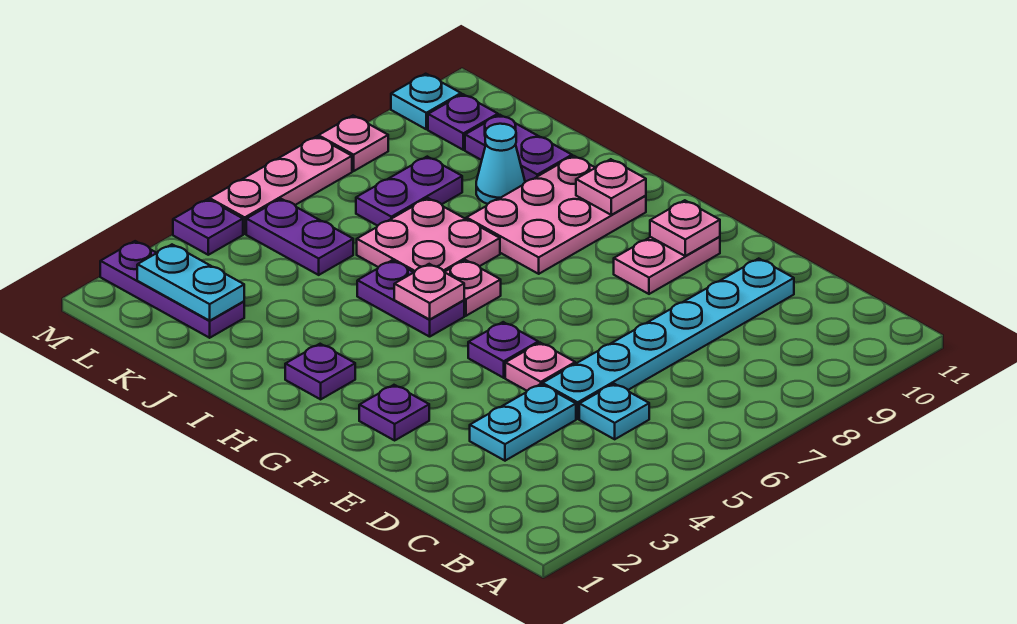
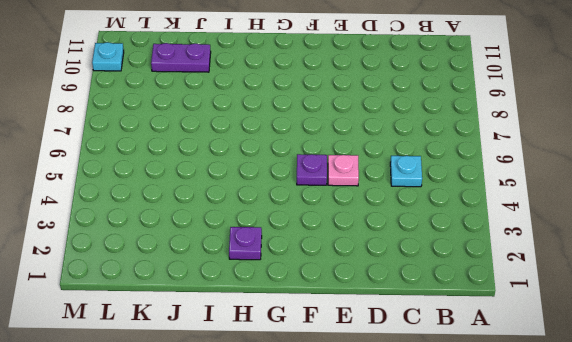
none -> cyan plate D3:D4 level 1
none -> cyan plate D5:D10 level 1
none -> purple plate F2 level 1

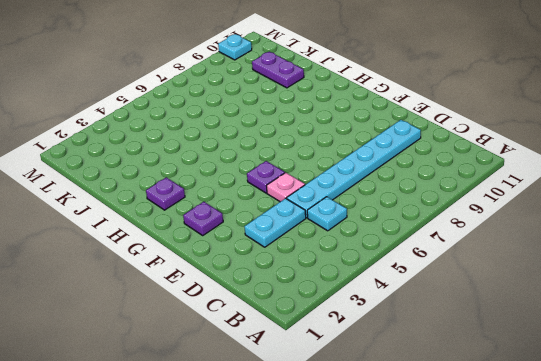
none -> pink plate F9:F10 level 1
none -> purple plate H5:I5 level 1
none -> pink plate H6 level 1

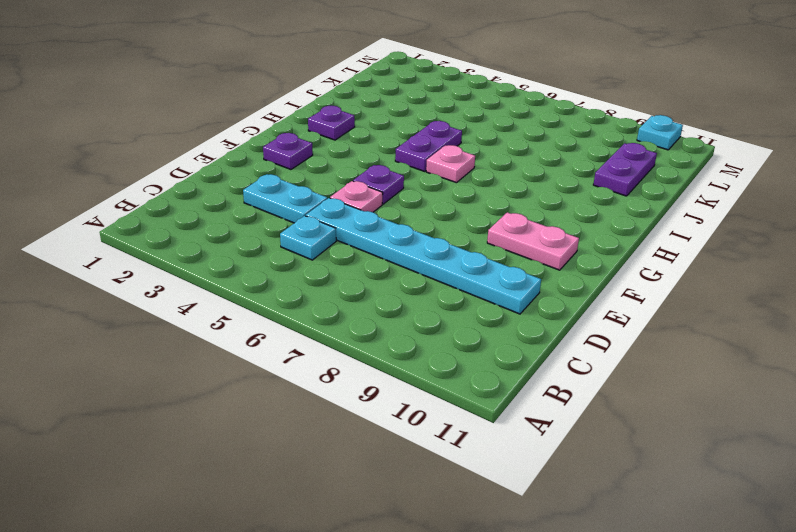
none -> pink plate H8:I10 level 1
none -> pink plate I6:J7 level 1
none -> cyan cone J9 level 1

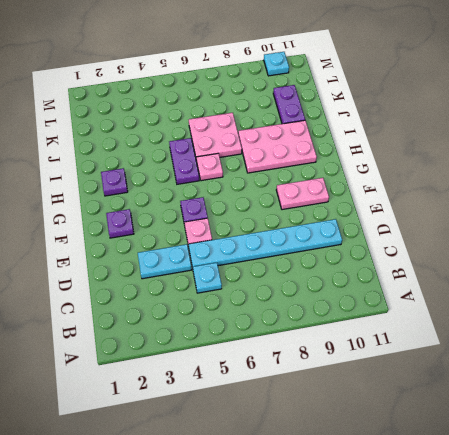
none -> cyan cone J9 level 1
none -> purple plate K2:M2 level 1
none -> purple plate K5:L5 level 1

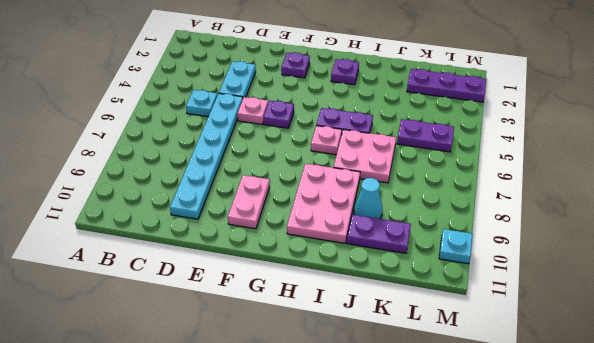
none -> purple plate K7:K8 level 1
none -> purple plate L10 level 1
none -> purple plate M4 level 1

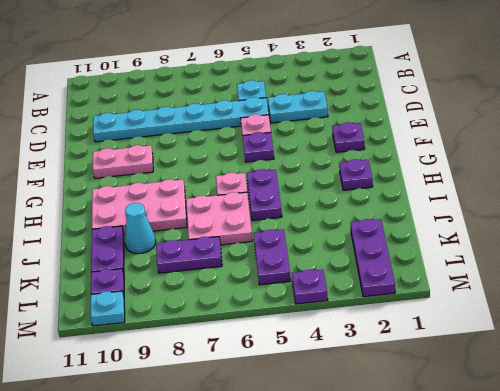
none -> pink plate M5:M7 level 1
none -> pink plate M8 level 1
none -> pink plate F10 level 2

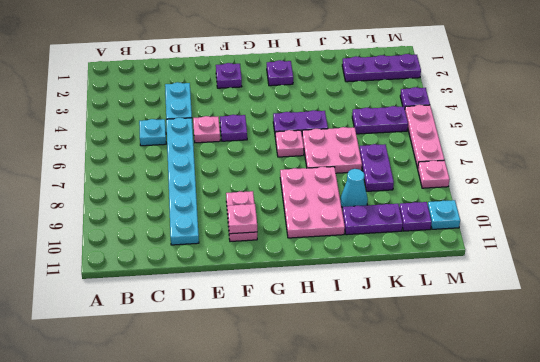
none -> pink plate H5 level 2
none -> pink plate H10 level 2
none -> cyan plate K2:L2 level 2

